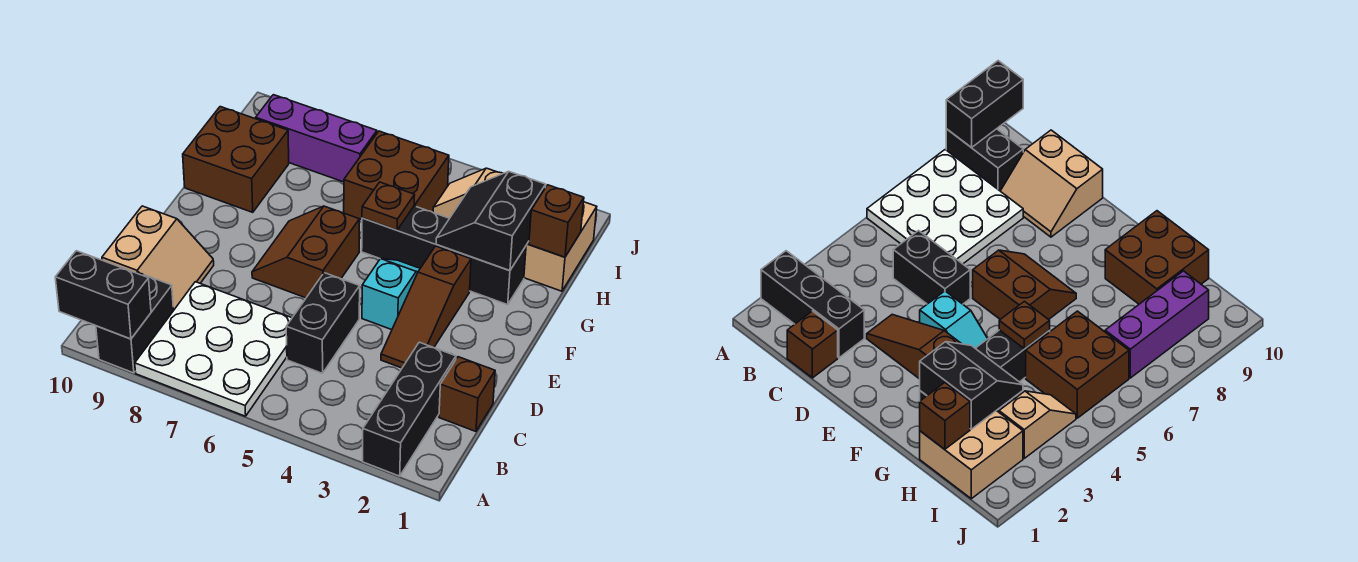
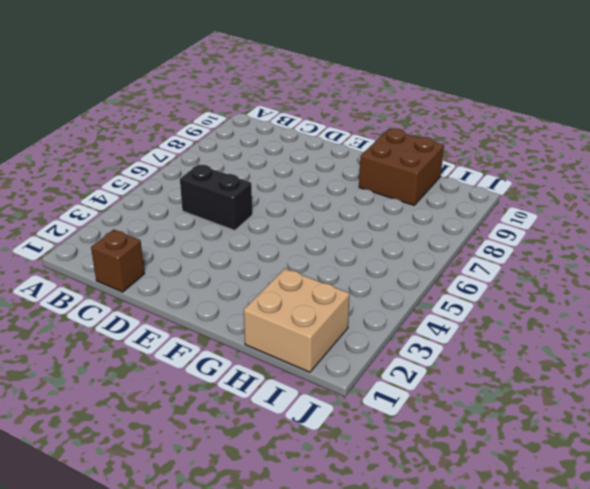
none -> black brick A2:C2 level 1
none -> white plate A6:C8 level 1
none -> black brick A9:B9 level 1

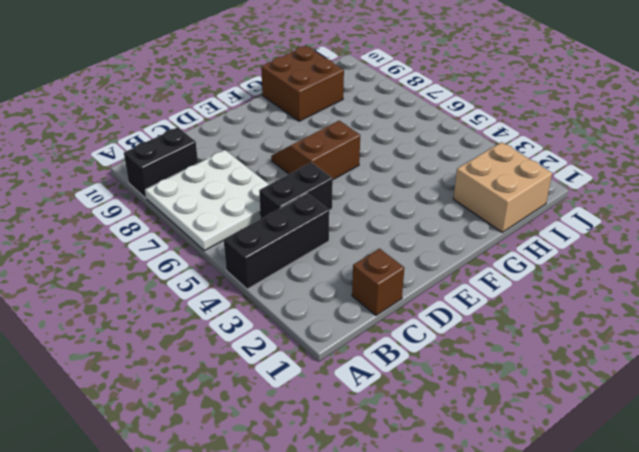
black brick A4:C4 level 1 -> black brick A2:C2 level 1
none -> tan slope C9:D10 level 1 top 10
none -> brown slope D3:F3 level 1 top F
none -> cyan slope E4:F4 level 1 top E

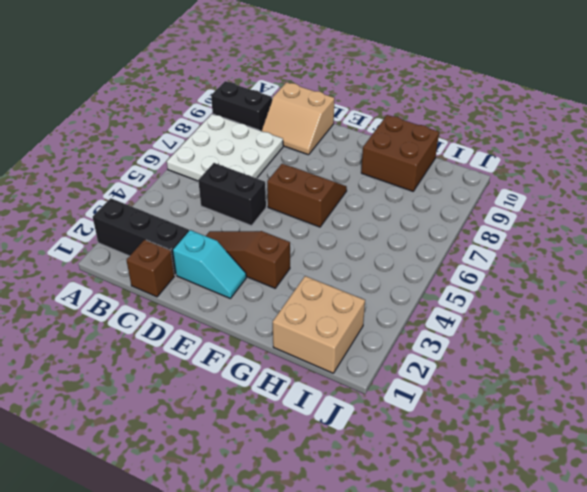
cyan slope D2:E2 level 1 top D -> cyan slope E4:F4 level 1 top E
none -> black brick G2:G5 level 1
none -> brown brick H5:I6 level 1
none -> tan slope I3:I4 level 1 top 3

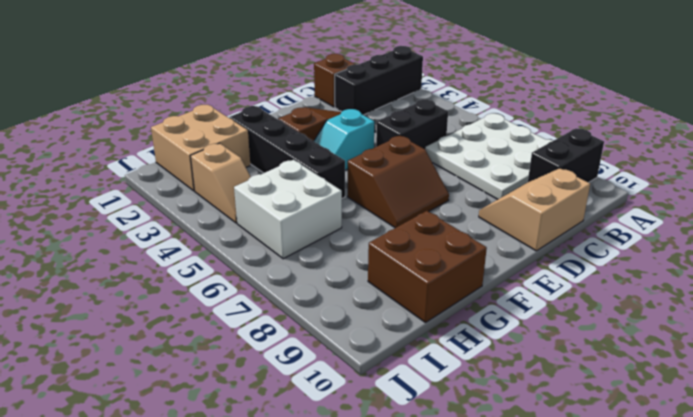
white brick H5:I6 level 1 -> brown brick H5:I6 level 1
none -> purple brick I7:I9 level 1
none -> black brick A9:A10 level 2
none -> black slope G2:H3 level 2 top 2

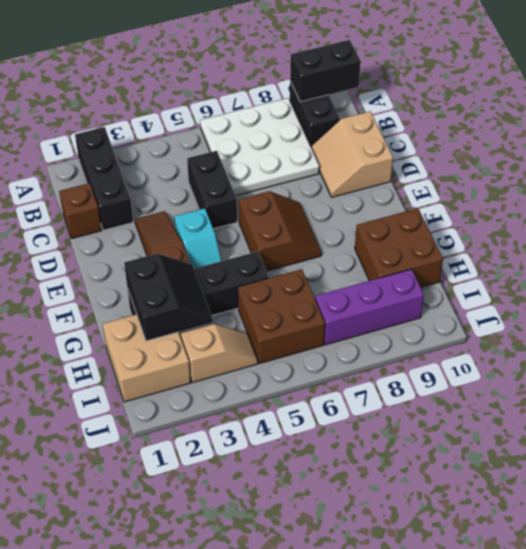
none -> brown plate G5 level 2
none -> brown brick H1 level 2

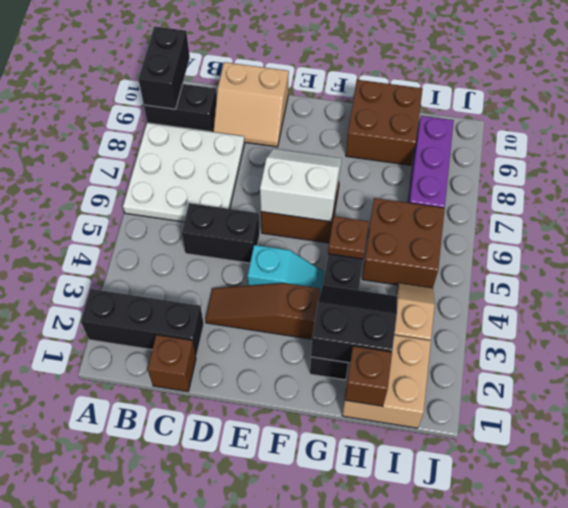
white slope E6:F7 level 2 top 6 -> none

